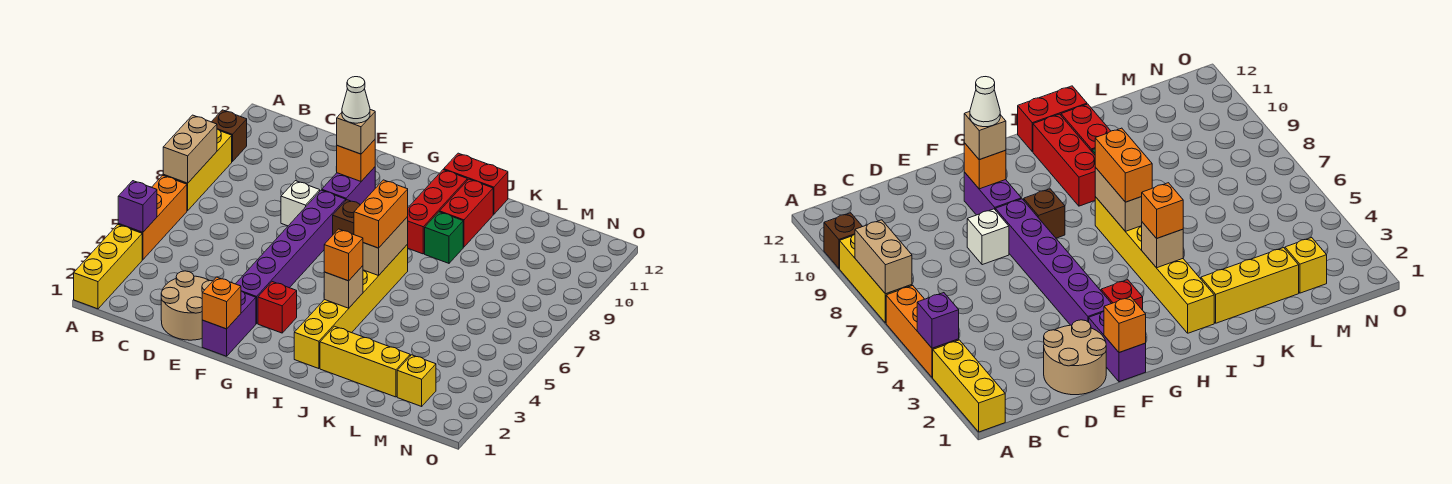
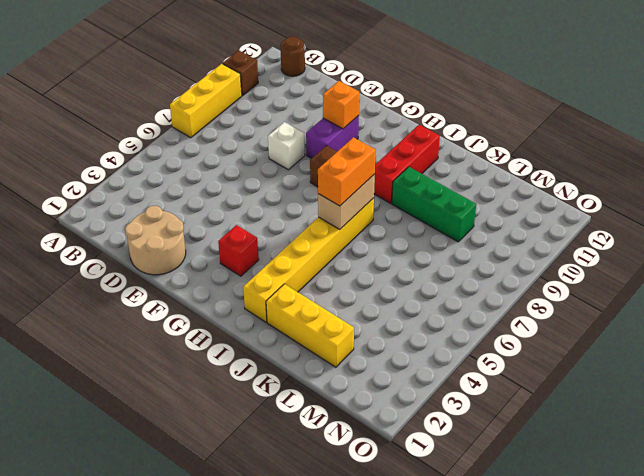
brown round brick B12 level 1 -> none
green brick J9:L9 level 1 -> green brick J9 level 1
none -> yellow brick A1:A3 level 1
none -> orange brick A4:A6 level 1
none -> purple brick F1:F2 level 1

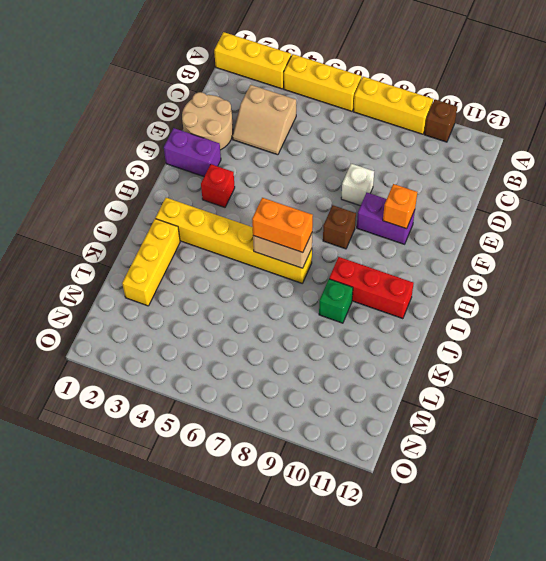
yellow brick A4:A6 level 1 -> orange brick A4:A6 level 1
tan slope C3:D4 level 1 top C -> none
none -> purple brick F3:F8 level 1
none -> red brick I12:J12 level 1
none -> red brick J10:J11 level 1

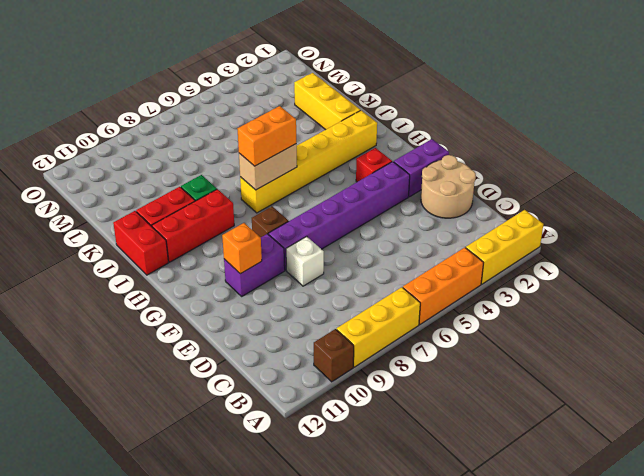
none -> yellow brick M2 level 1
none -> purple brick A4 level 2
none -> tan brick A7:A8 level 2

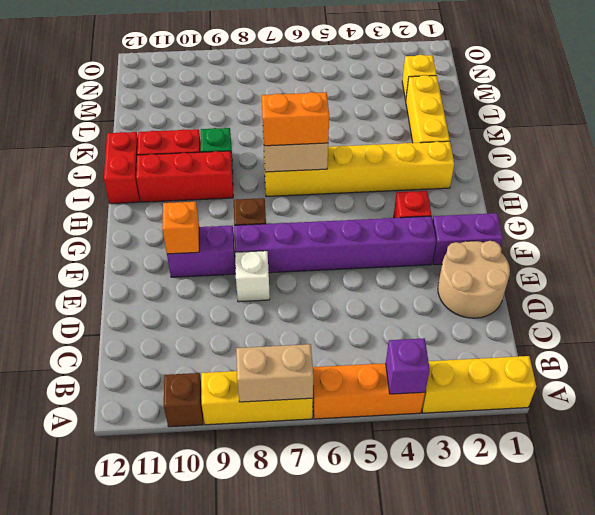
none -> orange brick F1 level 2
none -> tan brick I4 level 2
none -> tan brick F10 level 3

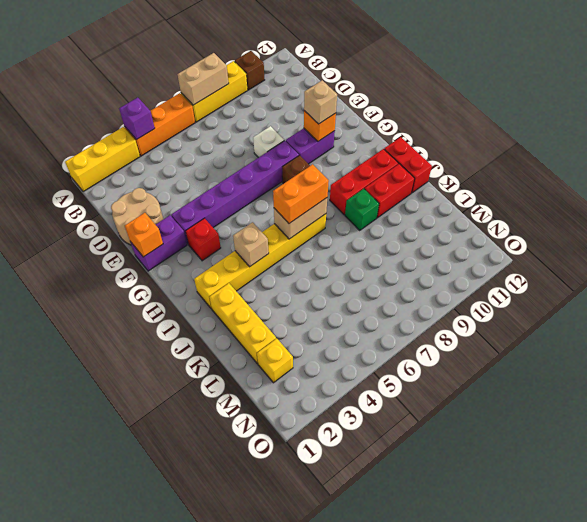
none -> orange brick I4 level 3
none -> white cone F10 level 4

